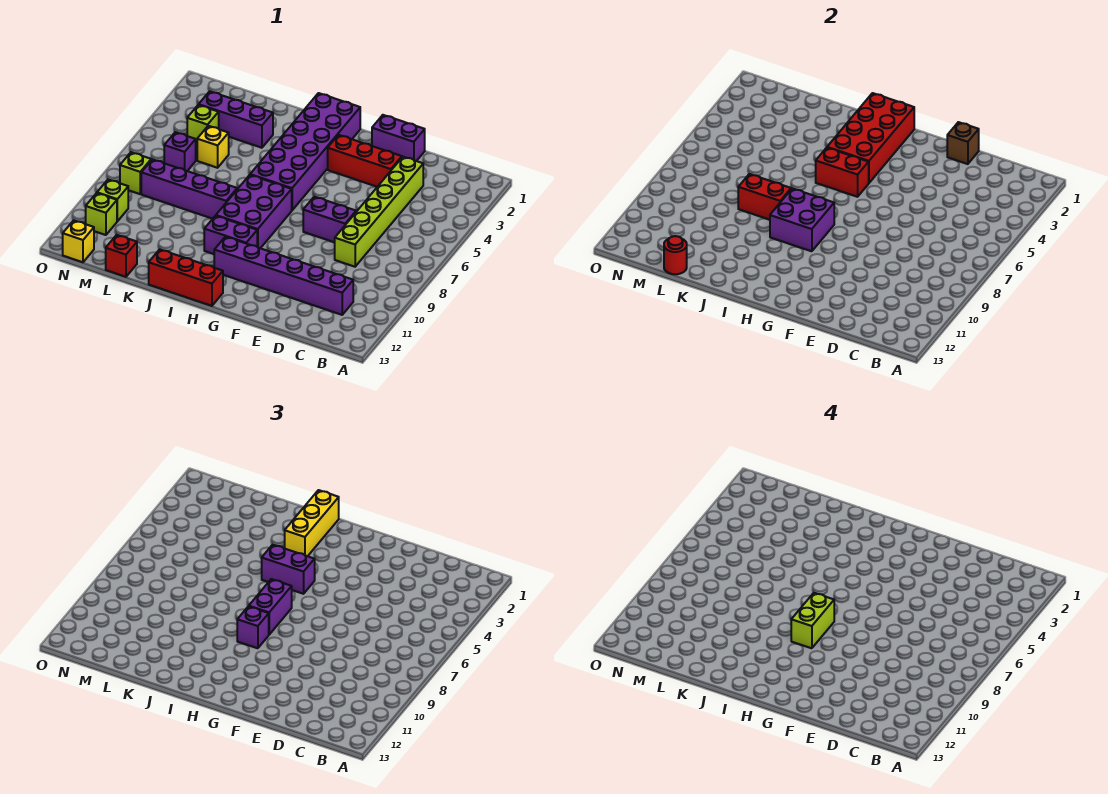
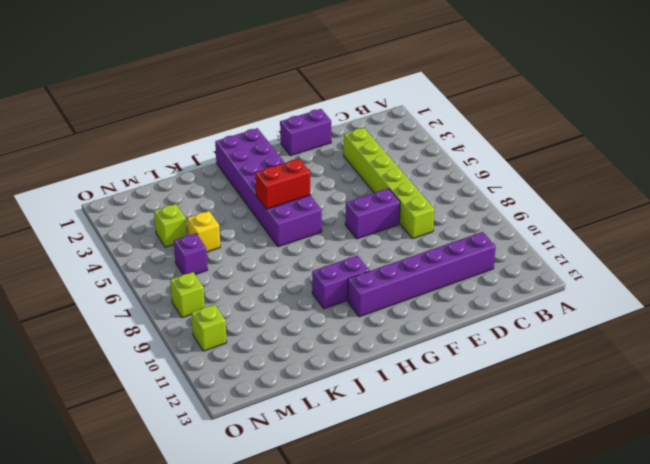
none -> red brick E3:G3 level 1
none -> purple brick H7:I9 level 1
none -> red brick H13:J13 level 1
none -> purple brick J8:M8 level 1

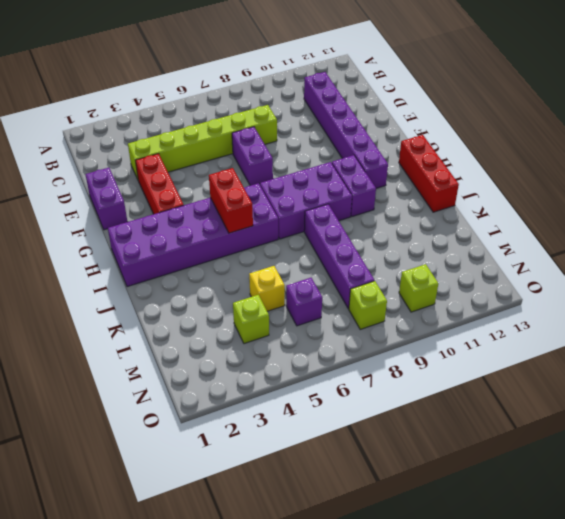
none -> purple brick K3:M3 level 1
none -> red brick L13 level 1
none -> lime brick N11 level 1
none -> yellow brick N13 level 1

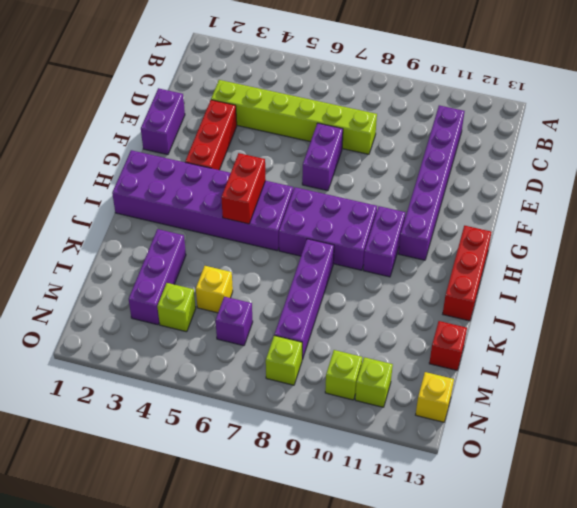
none -> brown brick E1 level 2
none -> red brick H1:I4 level 2
none -> purple brick H8:I9 level 2
none -> red brick J8:K8 level 2

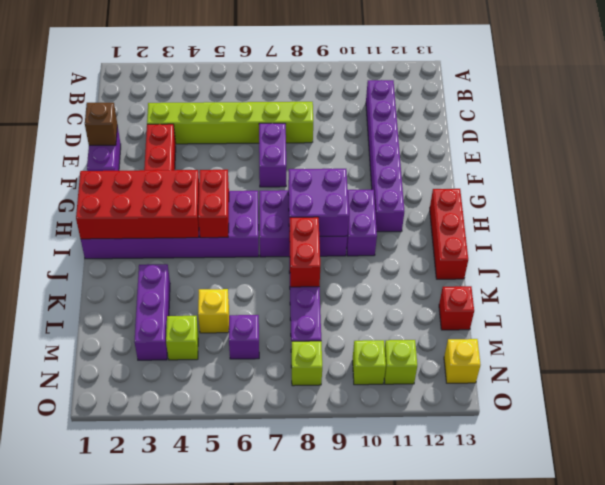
none -> red round brick L13 level 2
none -> purple brick H5:I5 level 3
none -> purple brick H7:H8 level 3
none -> purple brick H9 level 3

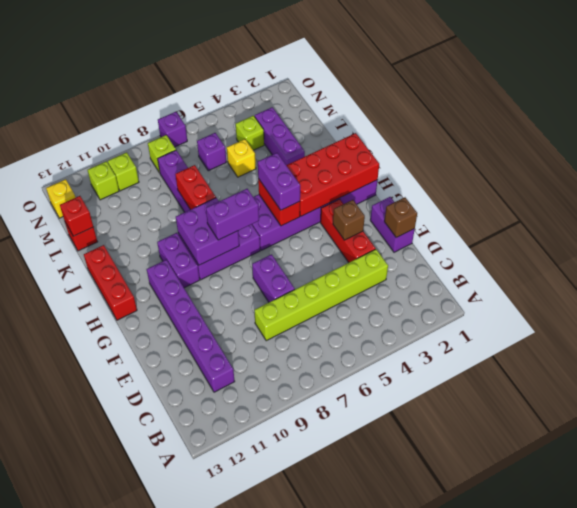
brown brick F3 level 2 -> none
red brick L13 level 2 -> red round brick L13 level 2
purple brick O7 level 1 -> purple brick H9 level 3
none -> yellow brick I1:I3 level 3
none -> lime brick H8:H9 level 4

